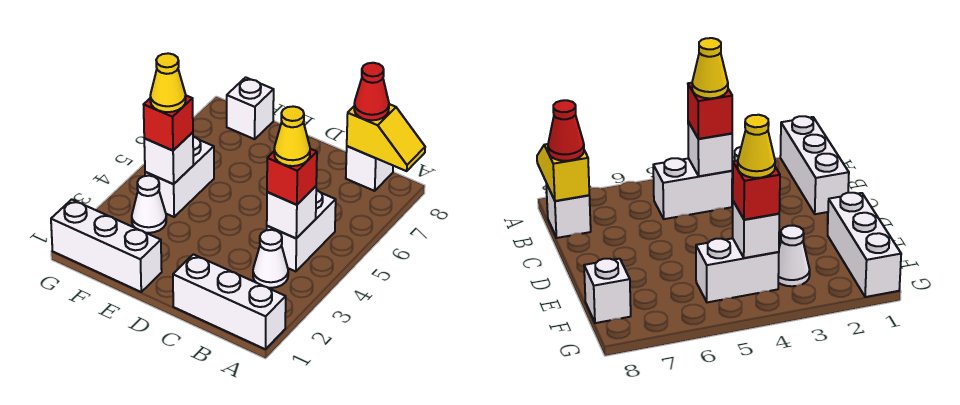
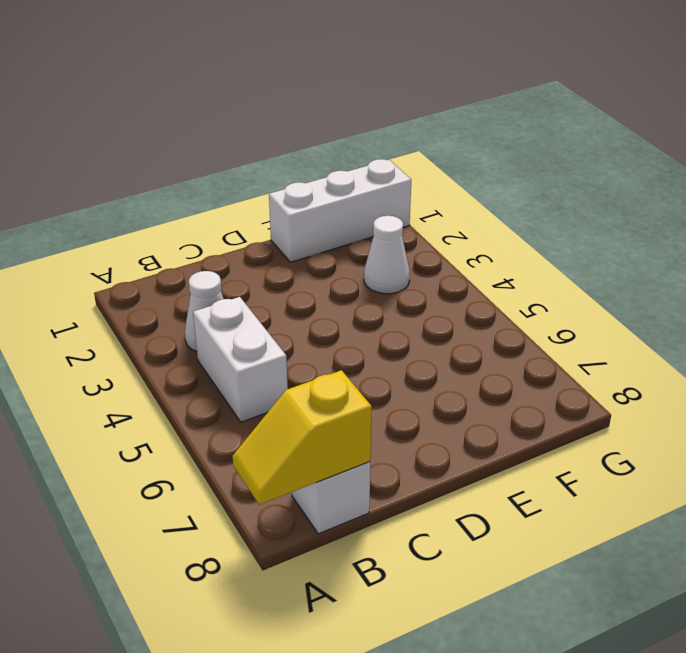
none -> white brick A1:C1 level 1
none -> white brick F4:F5 level 1
none -> white brick F8 level 1

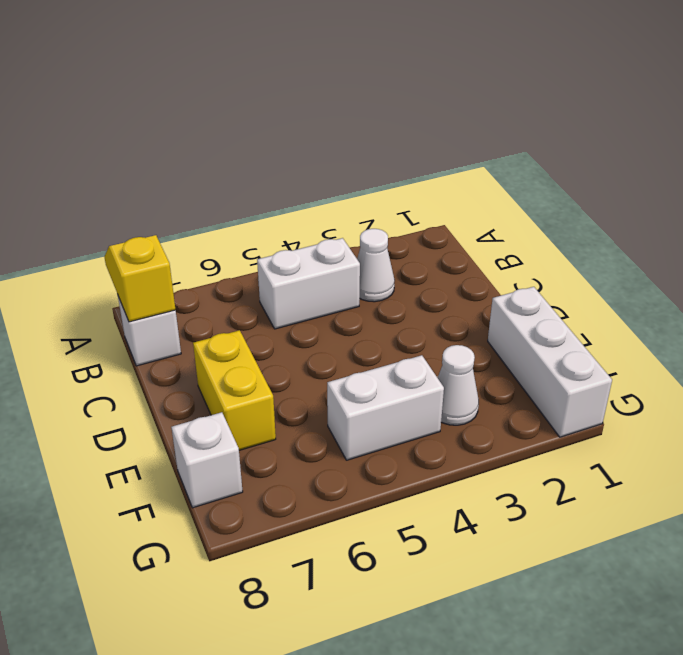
yellow brick D7:E7 level 1 -> none
none -> white brick A1:C1 level 1
none -> white brick B4 level 2
none -> white brick F4 level 2

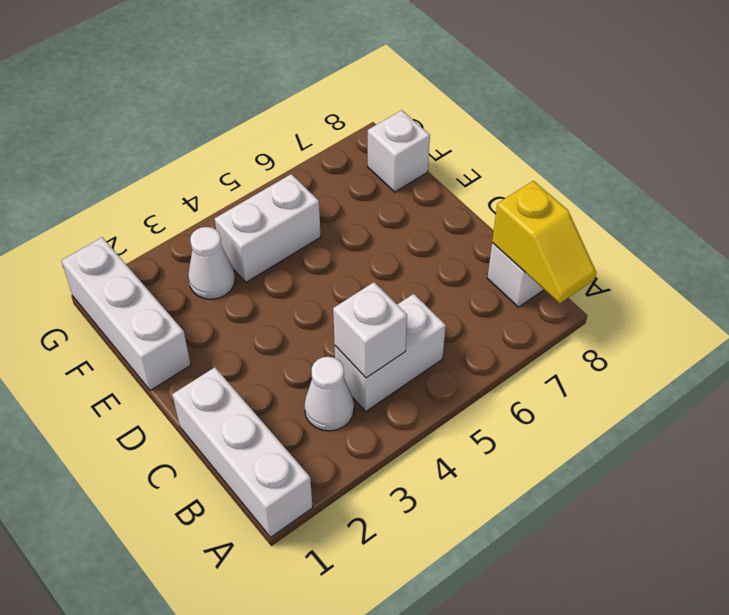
none -> white brick F4 level 2
none -> red brick B4 level 3
none -> red cone B8 level 3

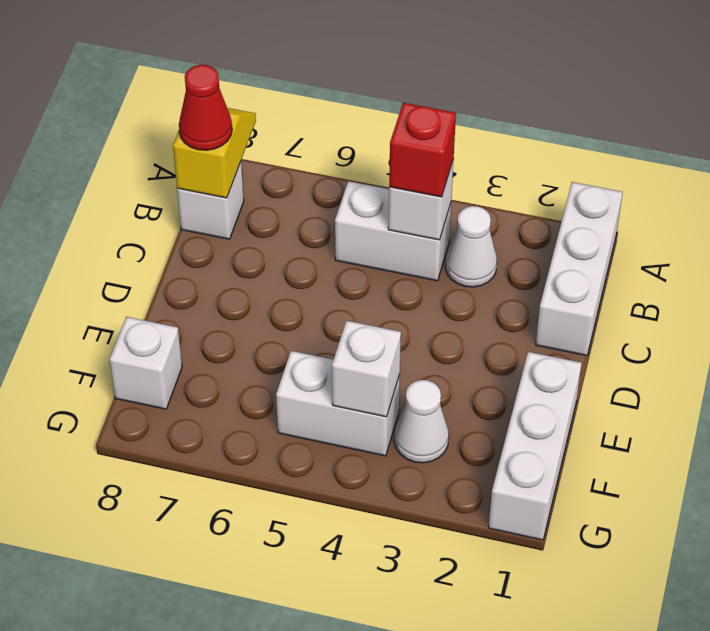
none -> red brick F4 level 3
none -> yellow cone B4 level 4
none -> yellow cone F4 level 4

